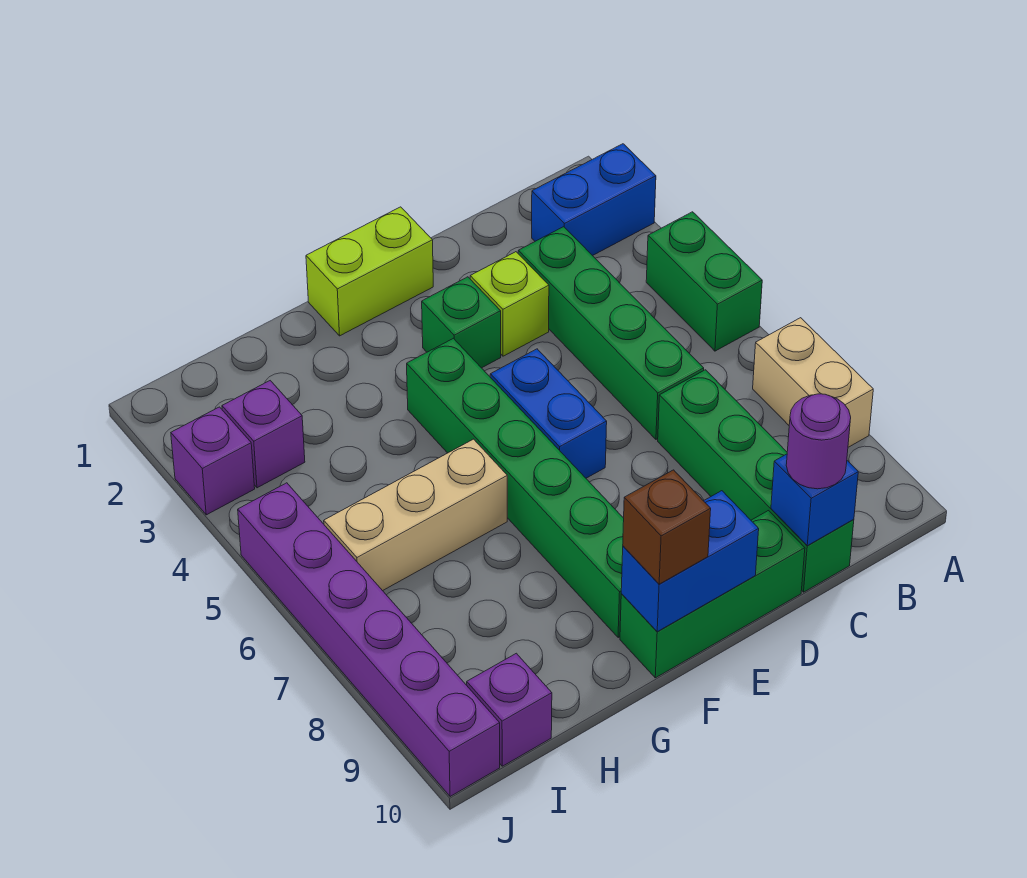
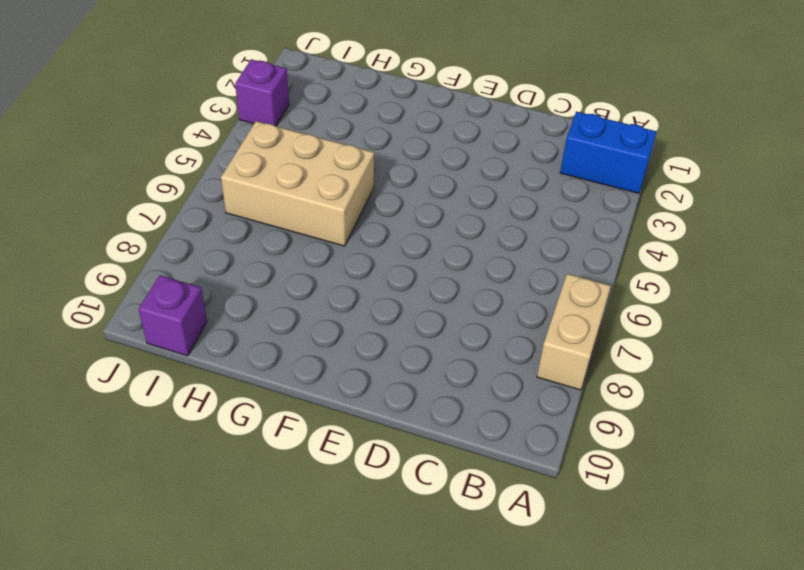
tan brick G5:I6 level 1 -> tan brick G6:I6 level 1
none -> green brick A4:A5 level 1
none -> green brick C3:C6 level 1
none -> green brick C7:C10 level 1

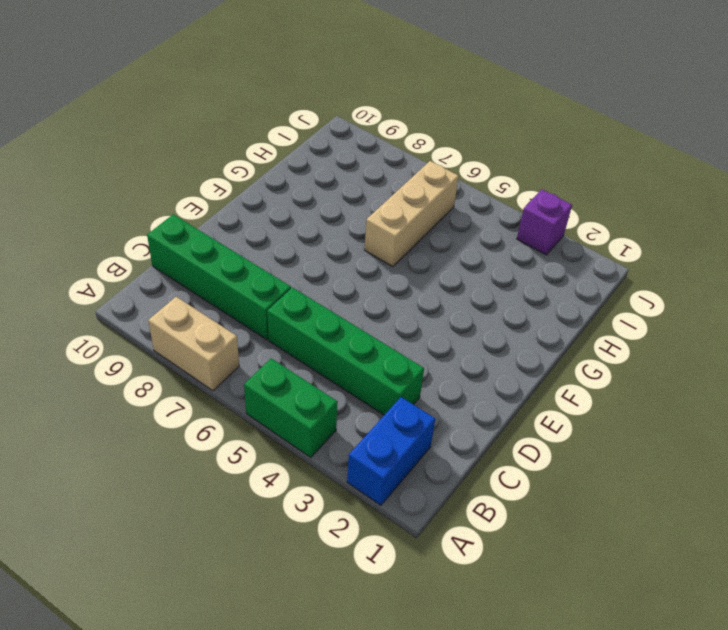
none -> lime brick D3 level 1
none -> green brick D10:F10 level 1
none -> lime brick E1:F1 level 1

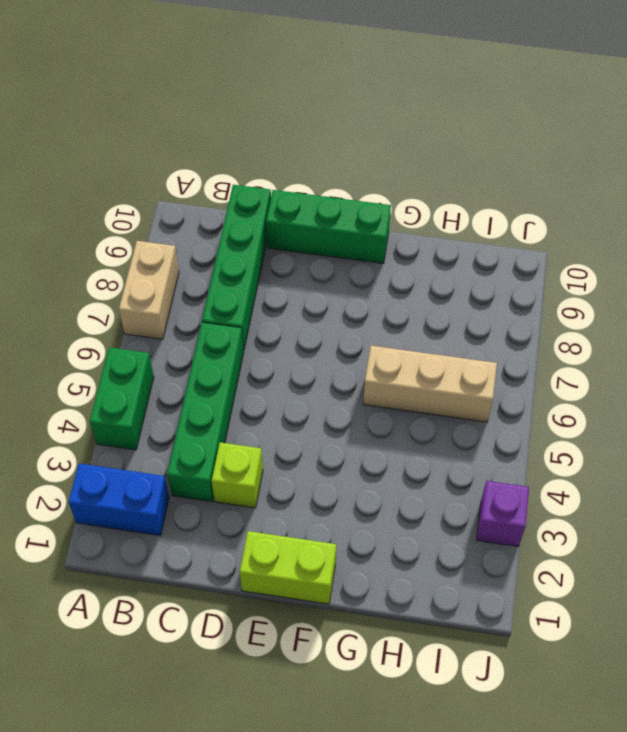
none -> green brick E3 level 1
none -> blue brick E5:E6 level 1
none -> green brick F4:F9 level 1

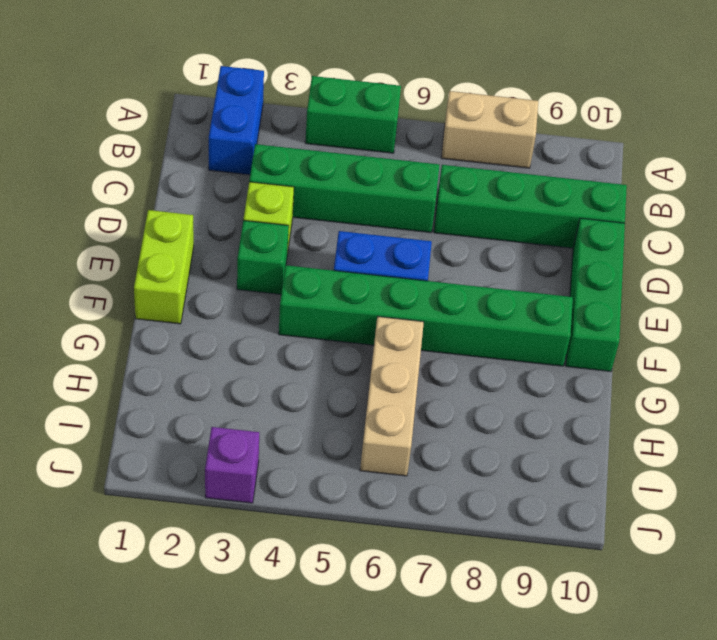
none -> purple brick I3 level 1
none -> purple brick I10 level 1
none -> purple brick J5:J10 level 1

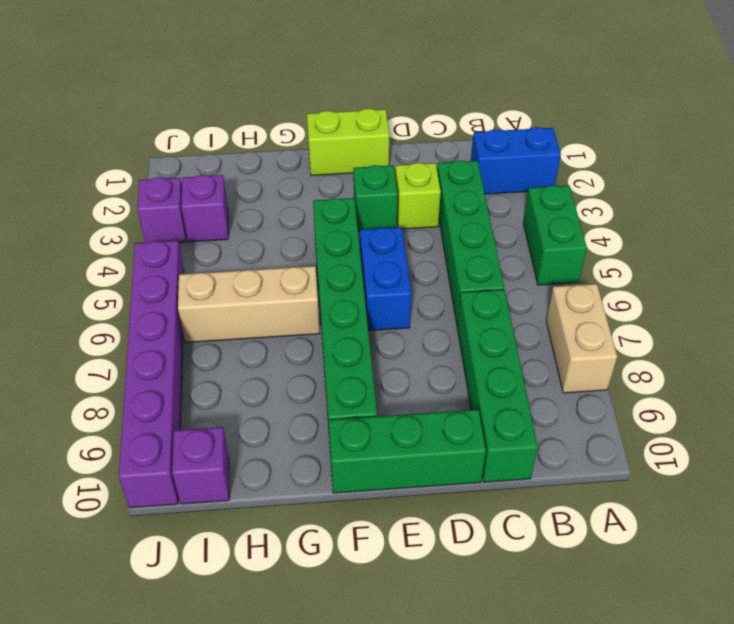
none -> blue brick C10 level 2
none -> blue brick E10:F10 level 2
none -> purple round brick C10 level 3

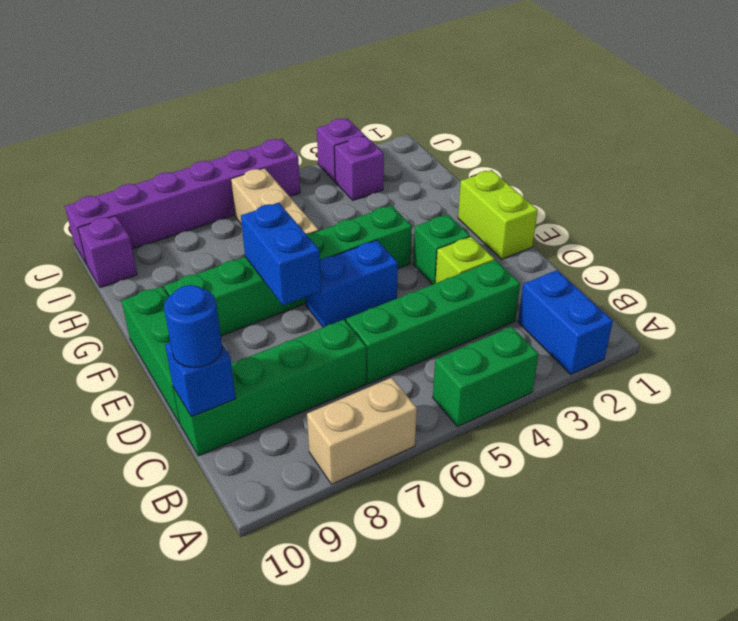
blue round brick C10 level 3 -> purple round brick C10 level 3
blue brick E7:F7 level 2 -> blue brick E10:F10 level 2
none -> brown brick F10 level 3

